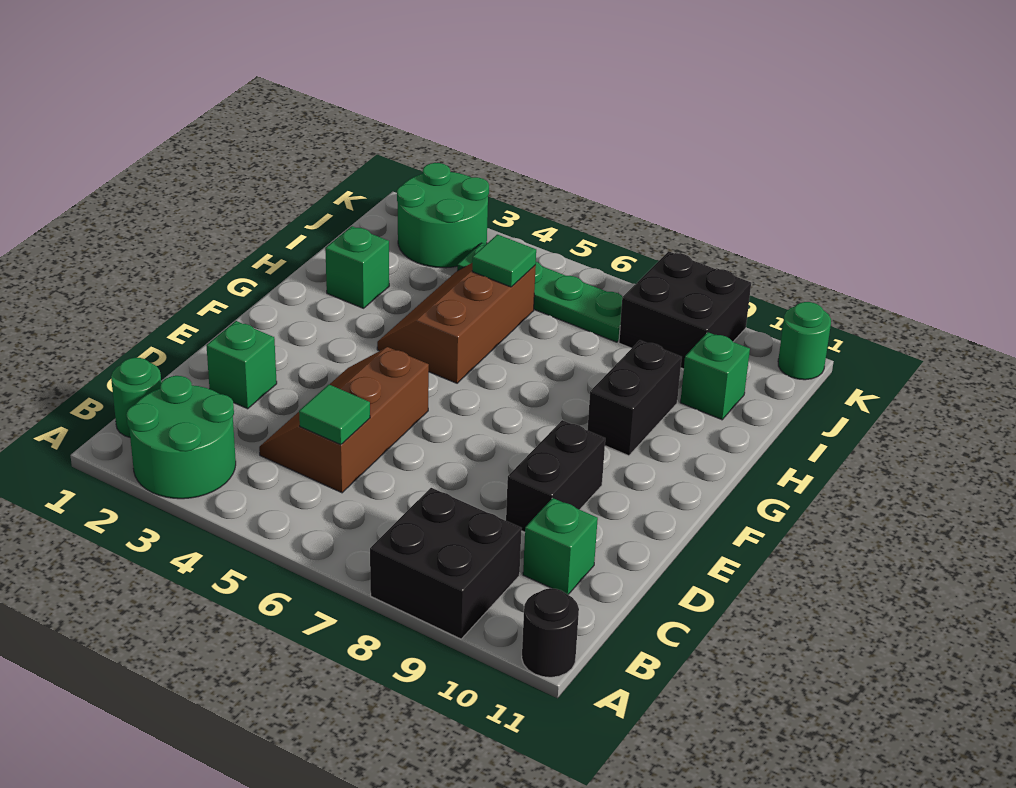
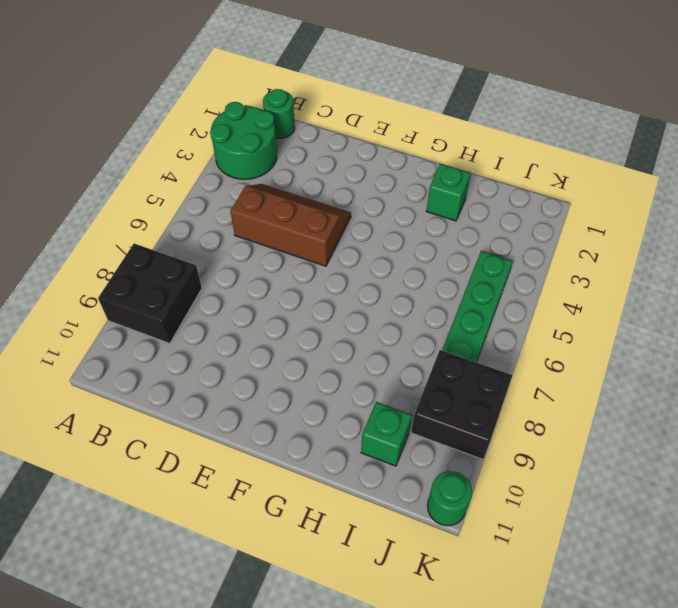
none -> black round brick A11 level 1
none -> green brick C10 level 1
none -> green brick D2 level 1

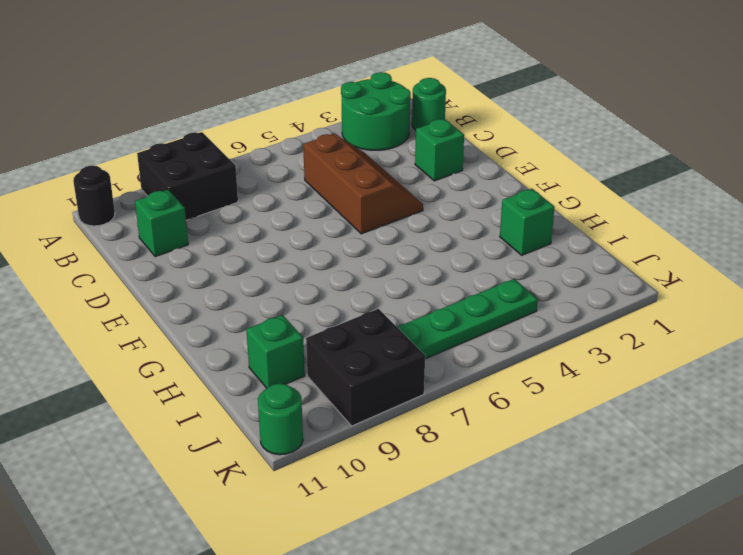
none -> black brick D9:E9 level 1
none -> brown slope G4:I5 level 1 top 5
none -> black brick G9:H9 level 1

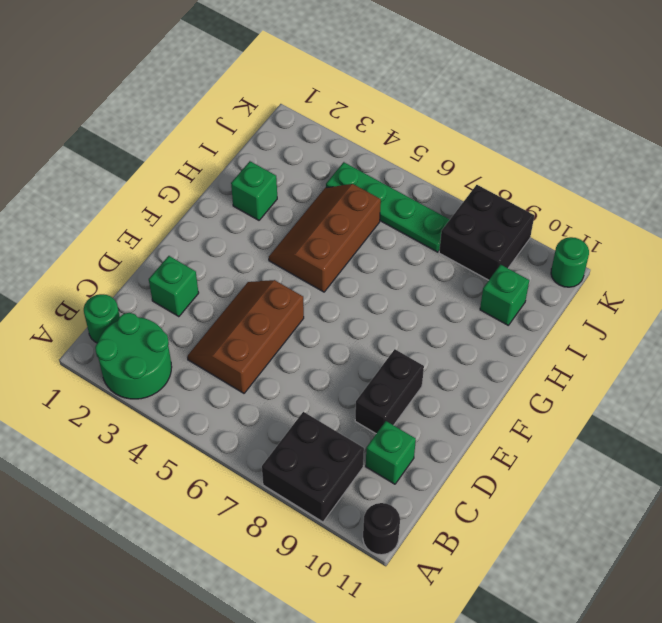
none -> black brick G9:H9 level 1
none -> green round brick J2:K3 level 1
none -> green tile C5 level 2

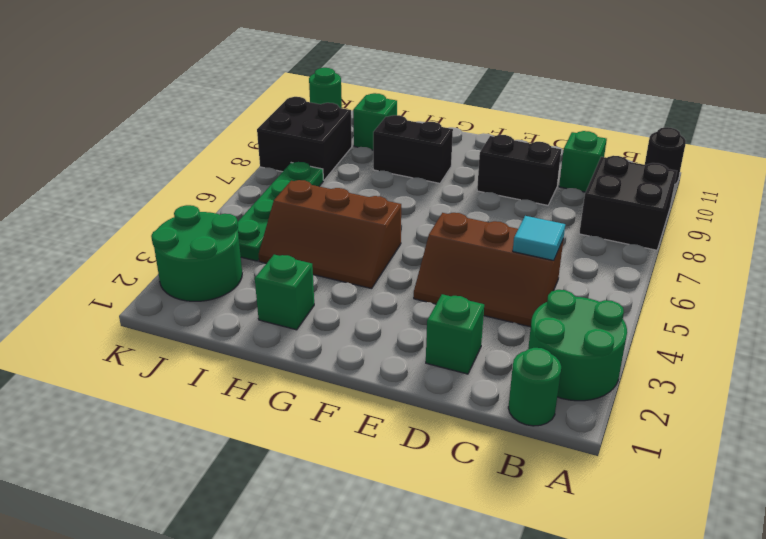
cyan tile C5 level 2 -> green tile C5 level 2
none -> green tile I5 level 2

